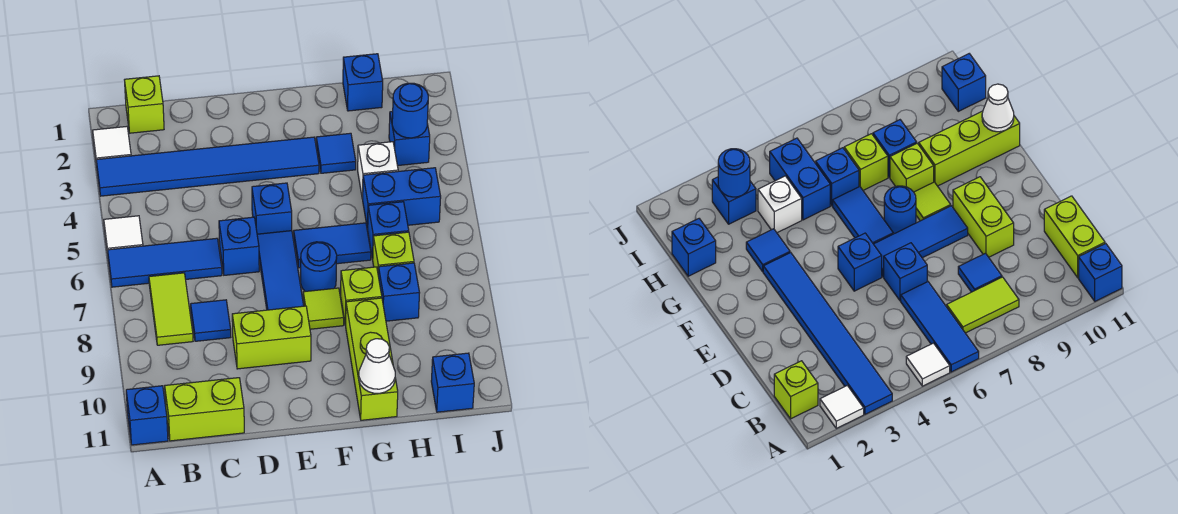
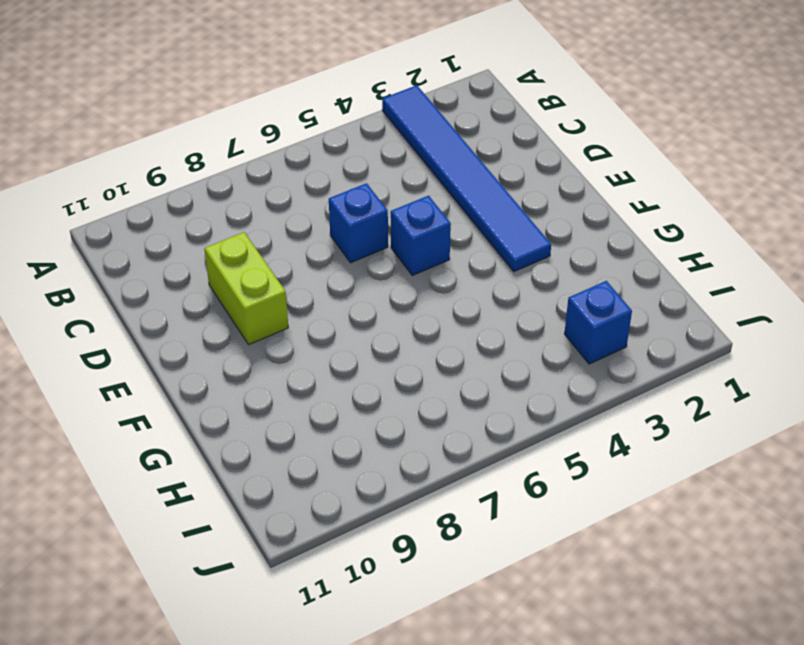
none -> white tile A2 level 1
none -> white tile A5 level 1
none -> blue tile A6:C6 level 1

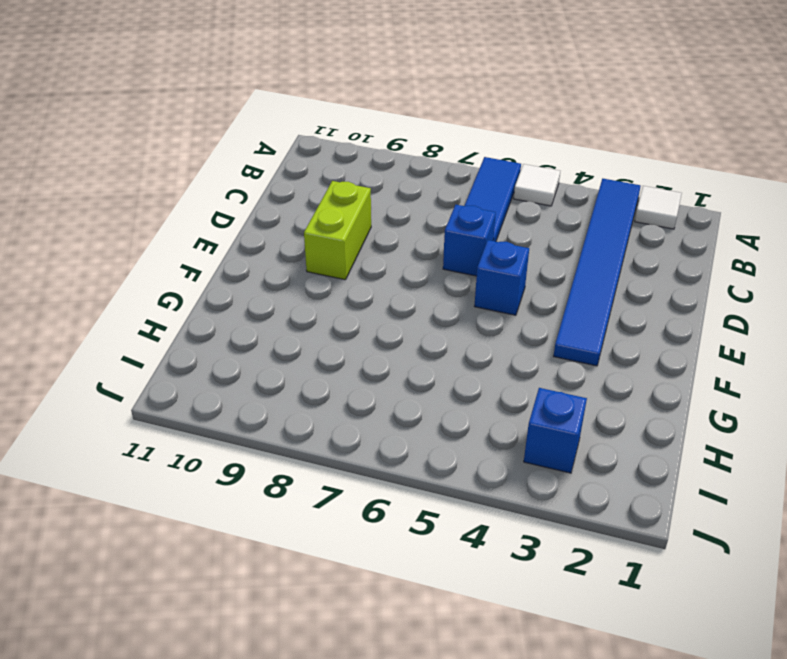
none -> blue brick A11 level 1
none -> lime brick B1 level 1
none -> lime tile B7:B8 level 1

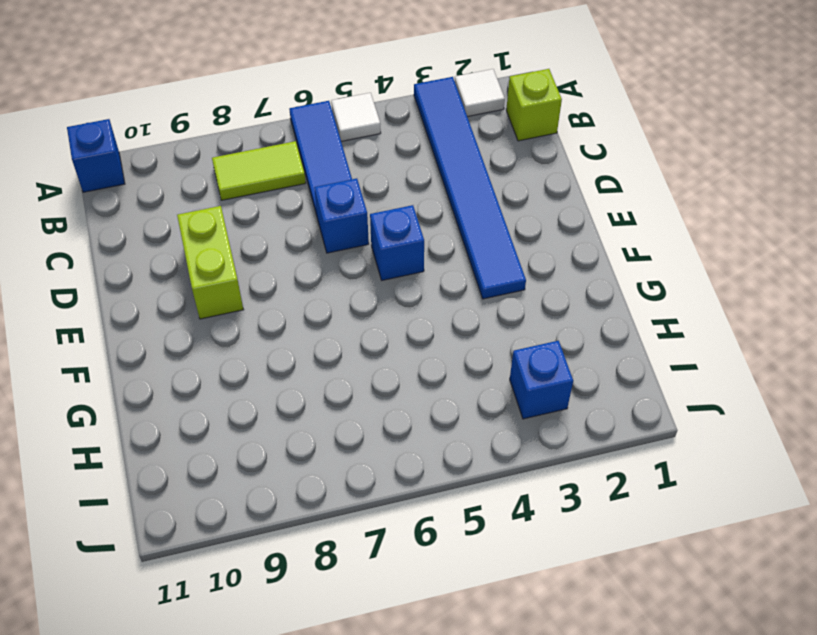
none -> lime brick B11:C11 level 1
none -> blue tile C8 level 1
none -> blue tile E6:E8 level 1

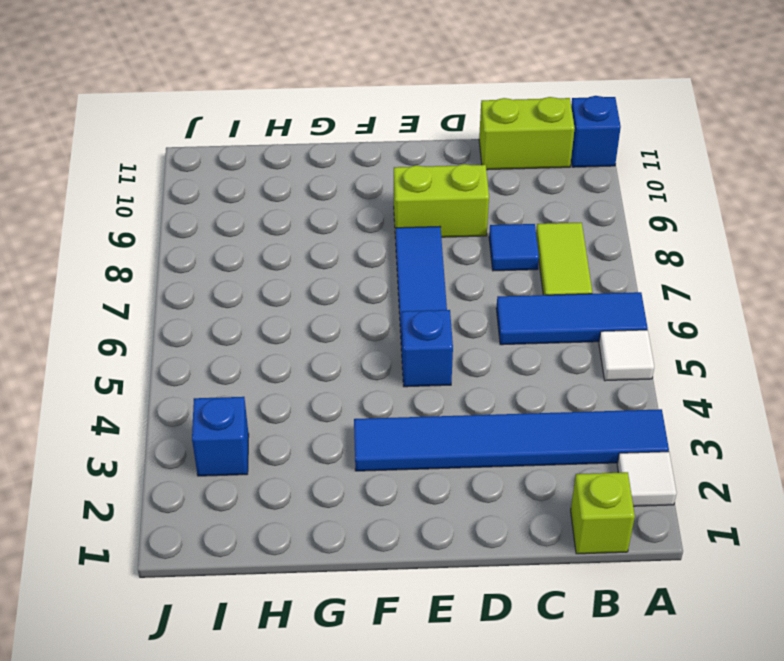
none -> blue brick D6 level 1
none -> blue tile F6:G6 level 1
none -> blue round brick F7 level 1

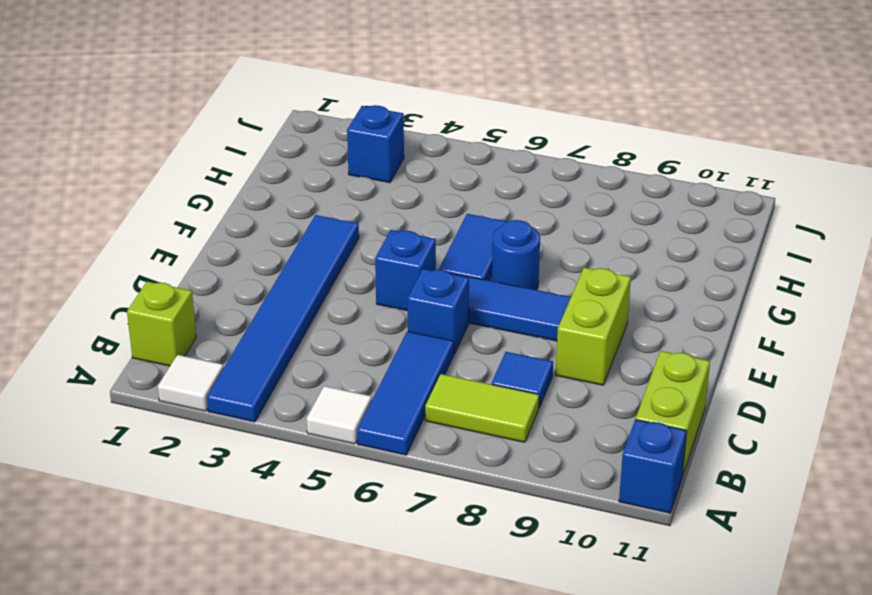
none -> lime tile F8 level 1
none -> blue tile G3 level 1
none -> lime brick G8 level 1

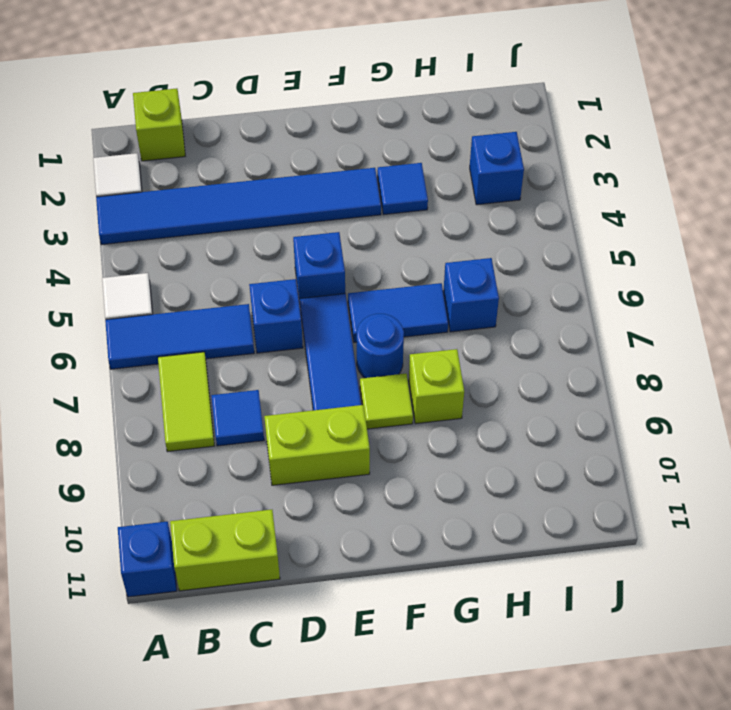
none -> lime brick G9:G11 level 1
none -> blue brick H1 level 1
none -> white brick H4 level 1

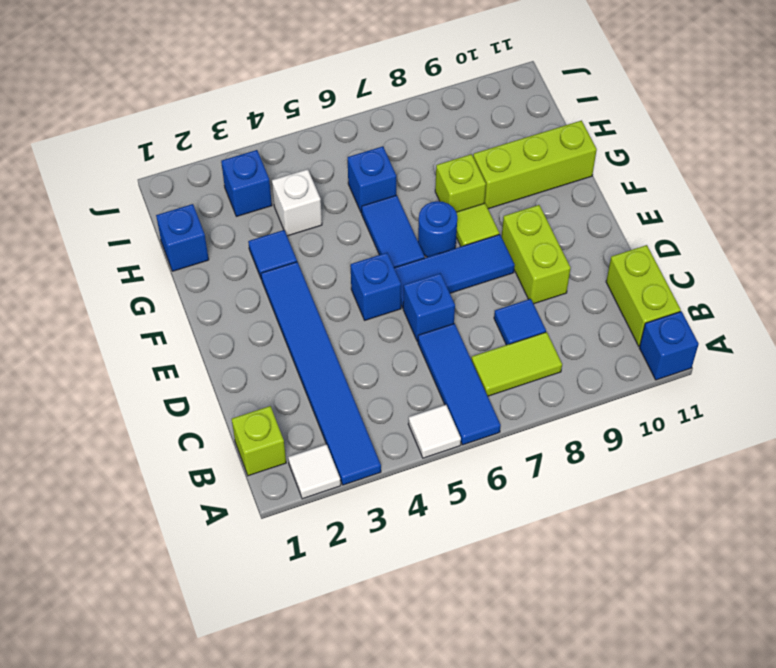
none -> blue brick H5:I5 level 1
none -> lime brick H7 level 1
none -> blue brick H8 level 1

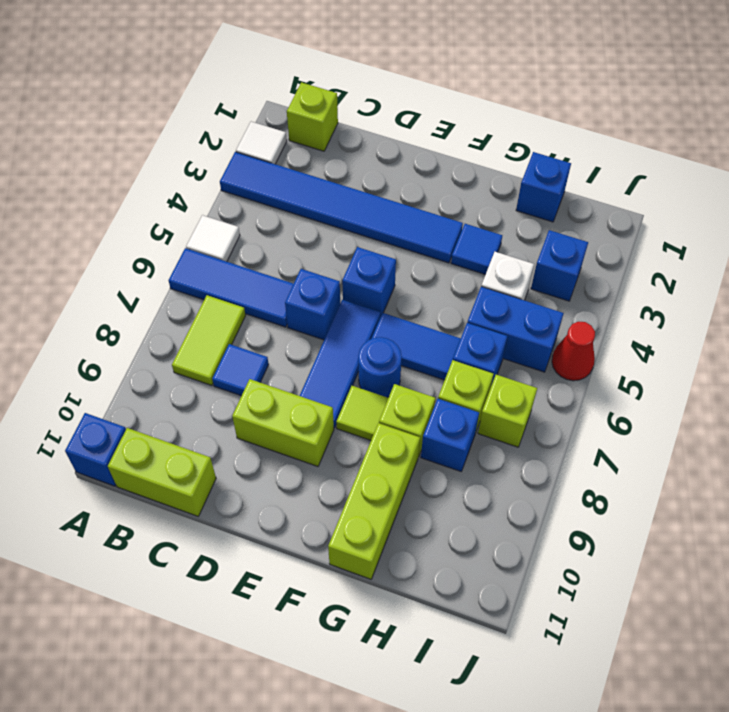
lime brick I7 level 1 -> none
red cone J5 level 1 -> none
none -> blue brick I11 level 1
none -> white cone G11 level 2
none -> blue round brick I3 level 2

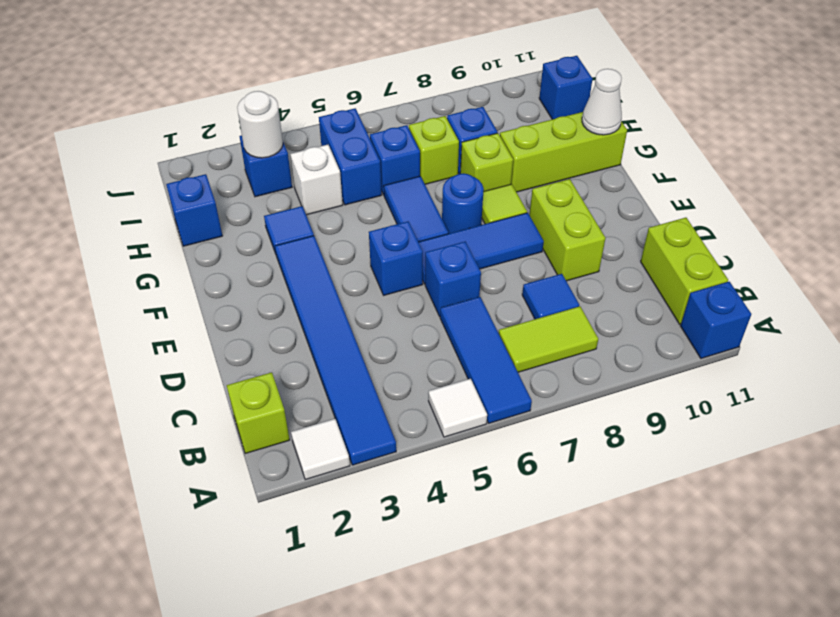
white round brick I3 level 2 -> blue round brick I3 level 2

